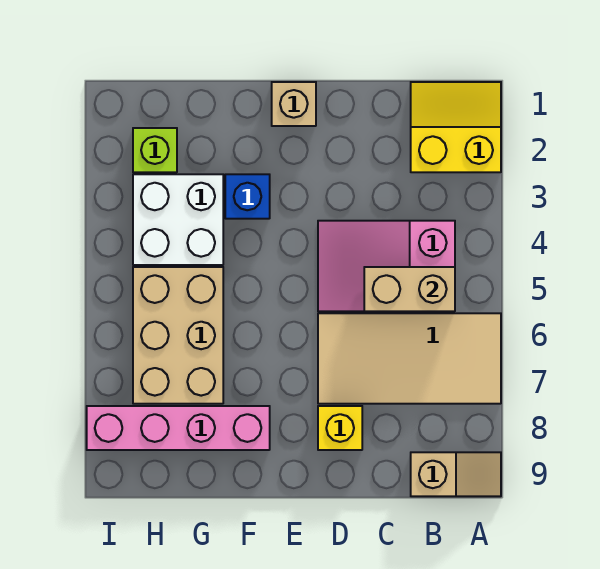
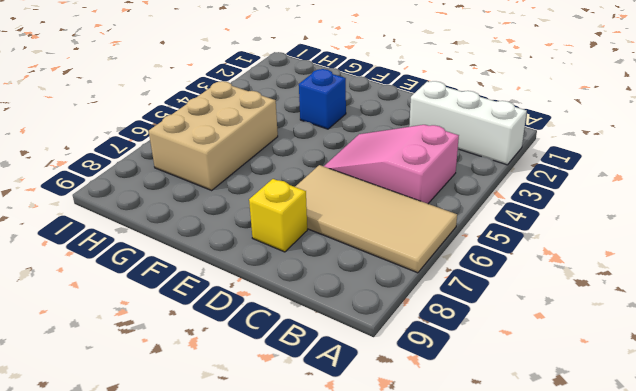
white brick A2:C2 level 1 -> yellow slope A1:B2 level 1 top 2
none -> tan slope A9:B9 level 1 top B
none -> tan brick E1 level 1
none -> pink brick F8:I8 level 1

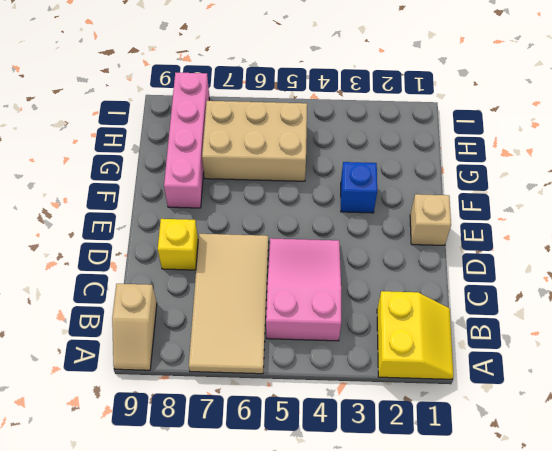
none -> white brick G3:H4 level 1
none -> lime brick H2 level 1
none -> tan brick B5:C5 level 2

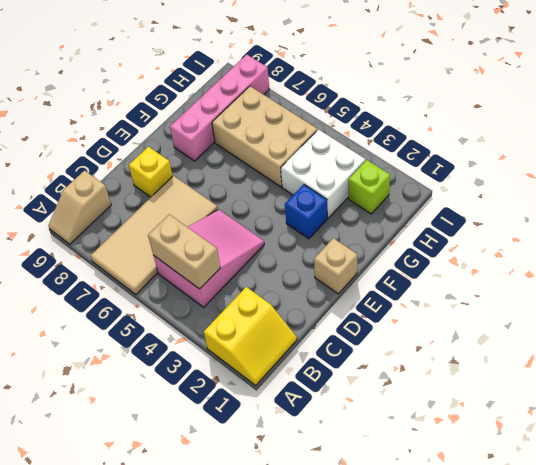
tan brick B4:B5 level 2 -> tan brick B5:C5 level 2

